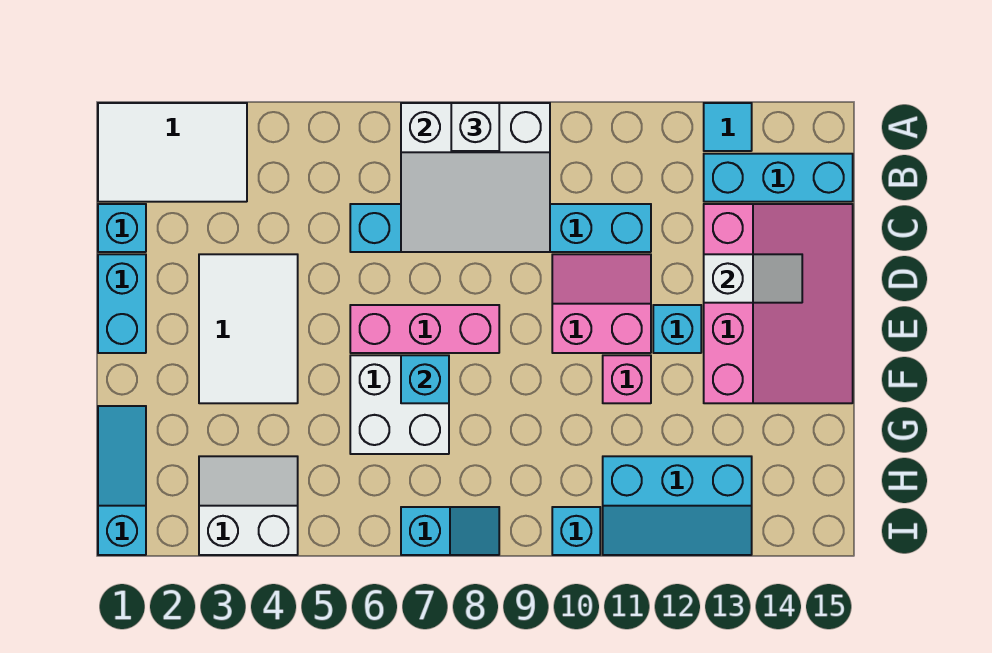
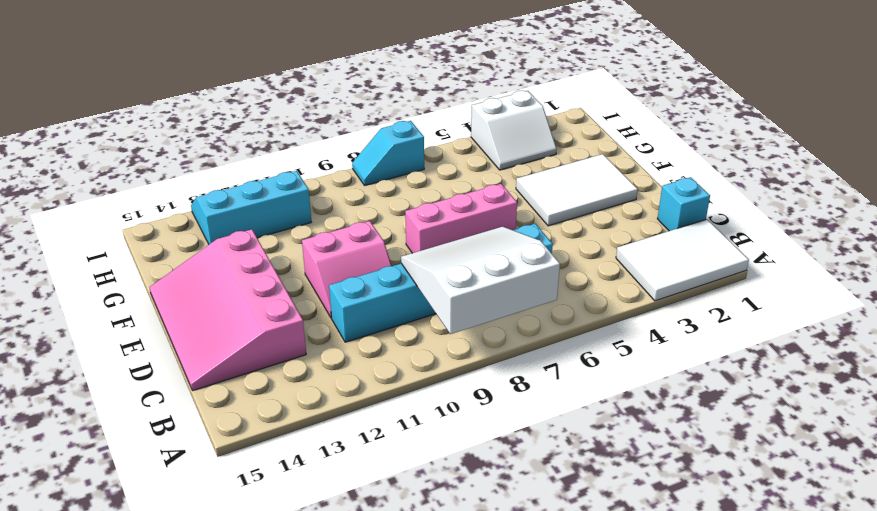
white tile E2:F4 level 1 -> white tile D3:F4 level 1
none -> cyan tile A13 level 1
none -> cyan brick B13:B15 level 1
none -> cyan brick D1:E1 level 1

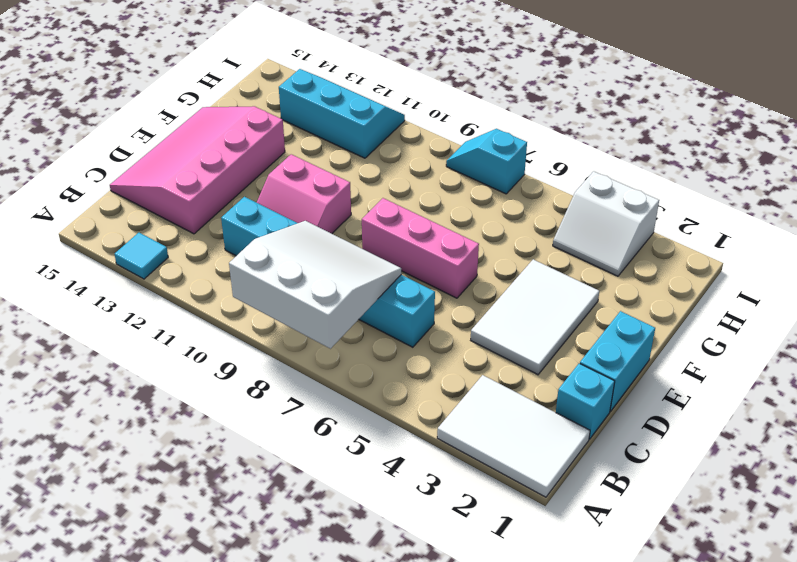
none -> cyan brick B13:B15 level 1
none -> cyan brick E12 level 1
none -> white brick F6:G7 level 1

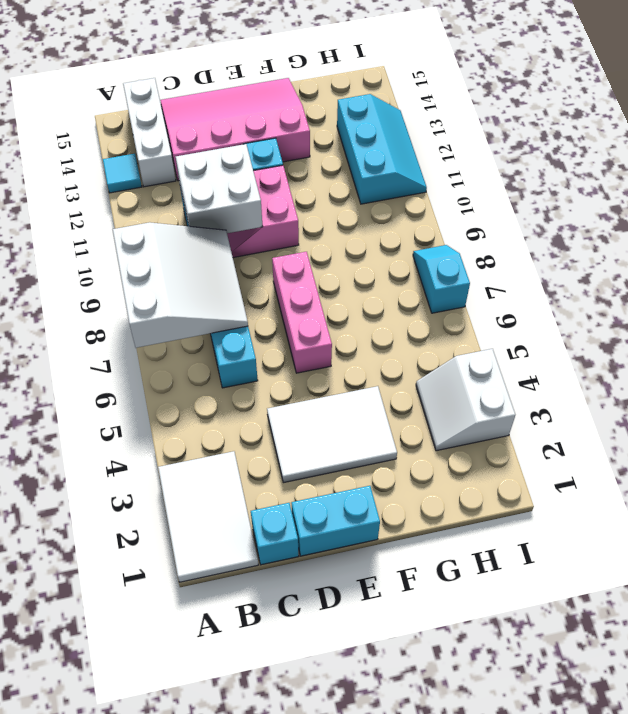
white brick B13:B15 level 1 -> cyan brick B13:B15 level 1
white brick C10:D11 level 2 -> white brick F6:G7 level 1
none -> pink brick F11 level 1
none -> cyan slope G1:I1 level 1 top I
none -> cyan brick I10 level 1

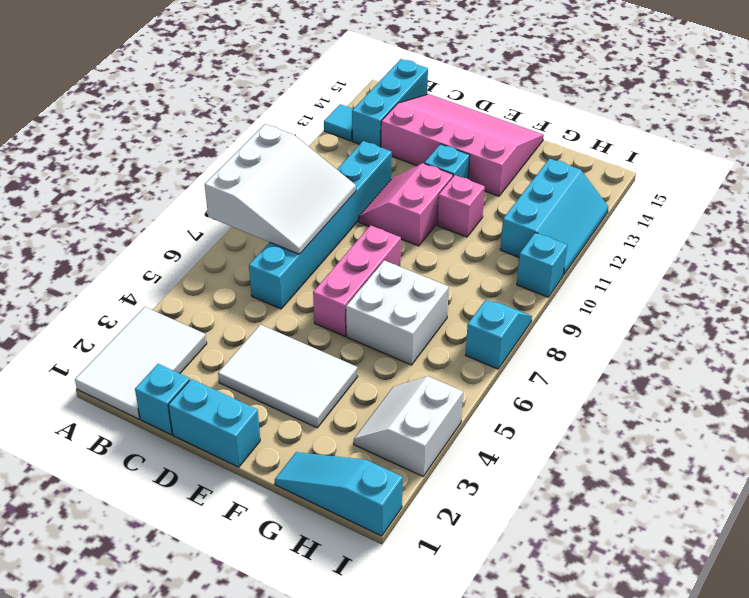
none -> white slope D13:D14 level 2 top 13
none -> cyan brick F7 level 2
none -> white brick A8 level 3

